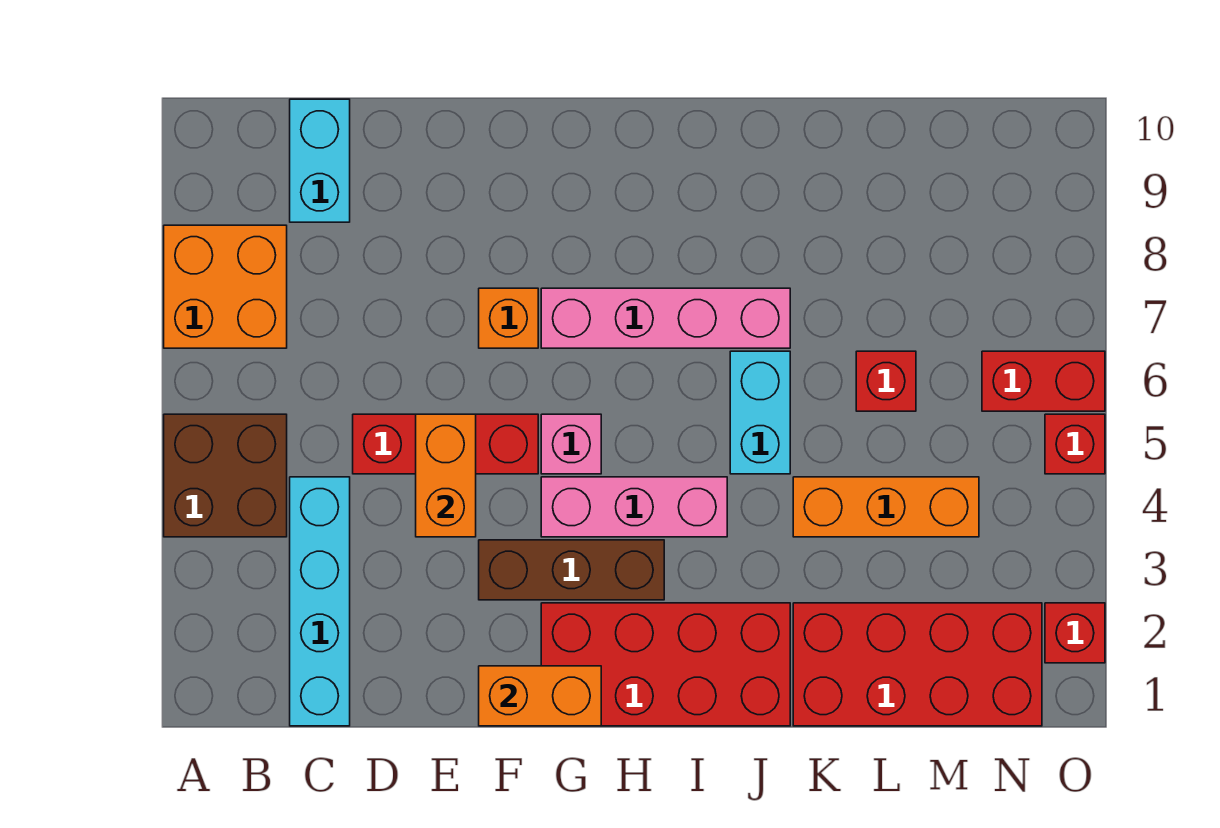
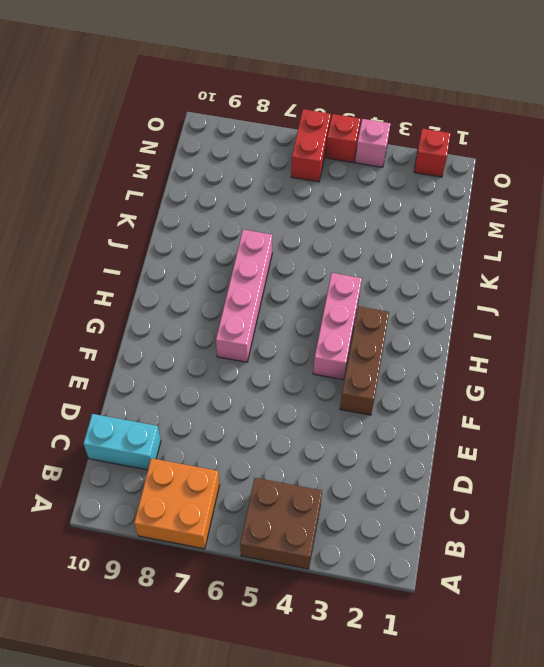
pink brick O4 level 1 -> pink brick G5 level 1
none -> cyan brick C1:C4 level 1
none -> red brick D5:F5 level 1
none -> orange brick F7 level 1

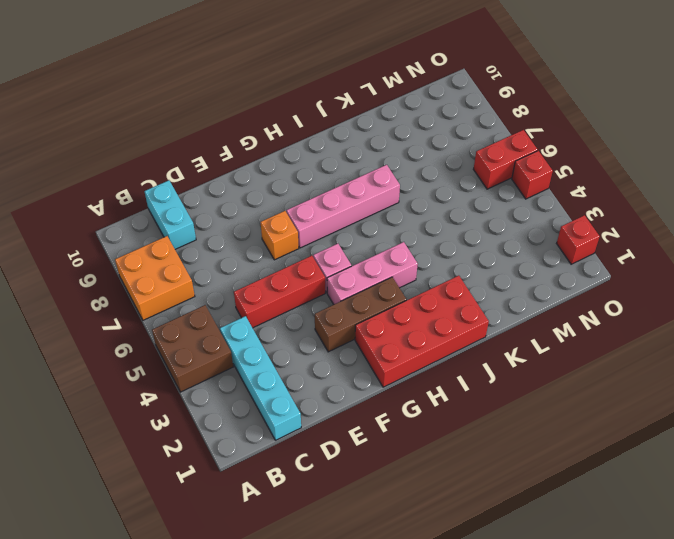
none -> cyan brick J5:J6 level 1
none -> red brick K1:N2 level 1
none -> orange brick K4:M4 level 1

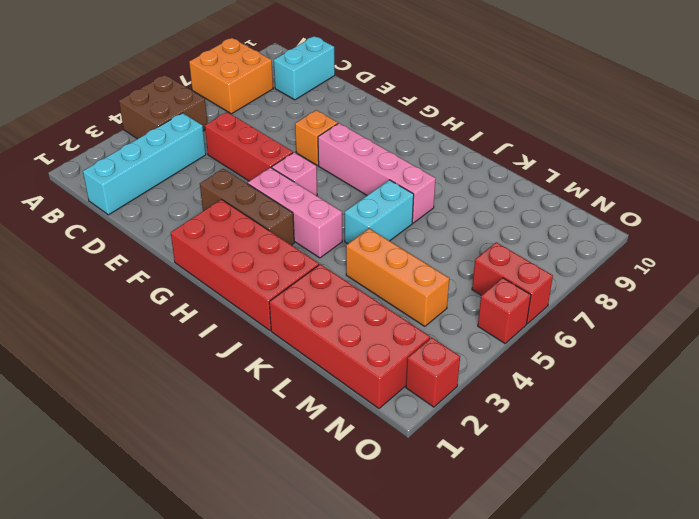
none -> red brick L6 level 1
none -> orange brick E4:E5 level 2
none -> orange brick F1:G1 level 2

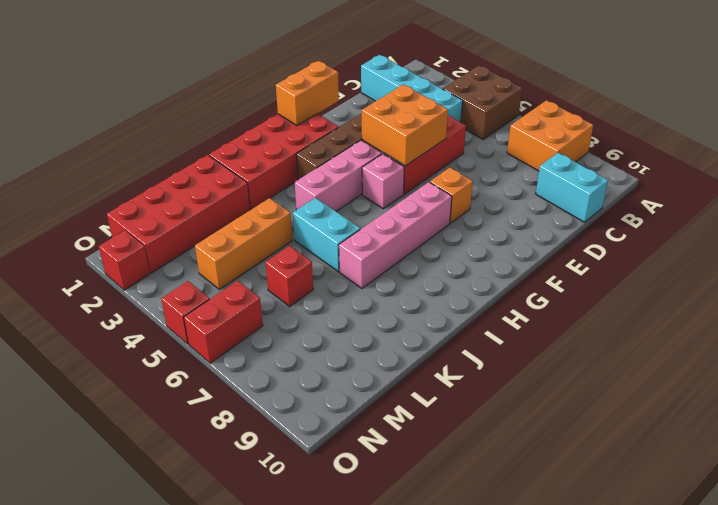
orange brick E4:F5 level 2 -> orange brick E4:E5 level 2

